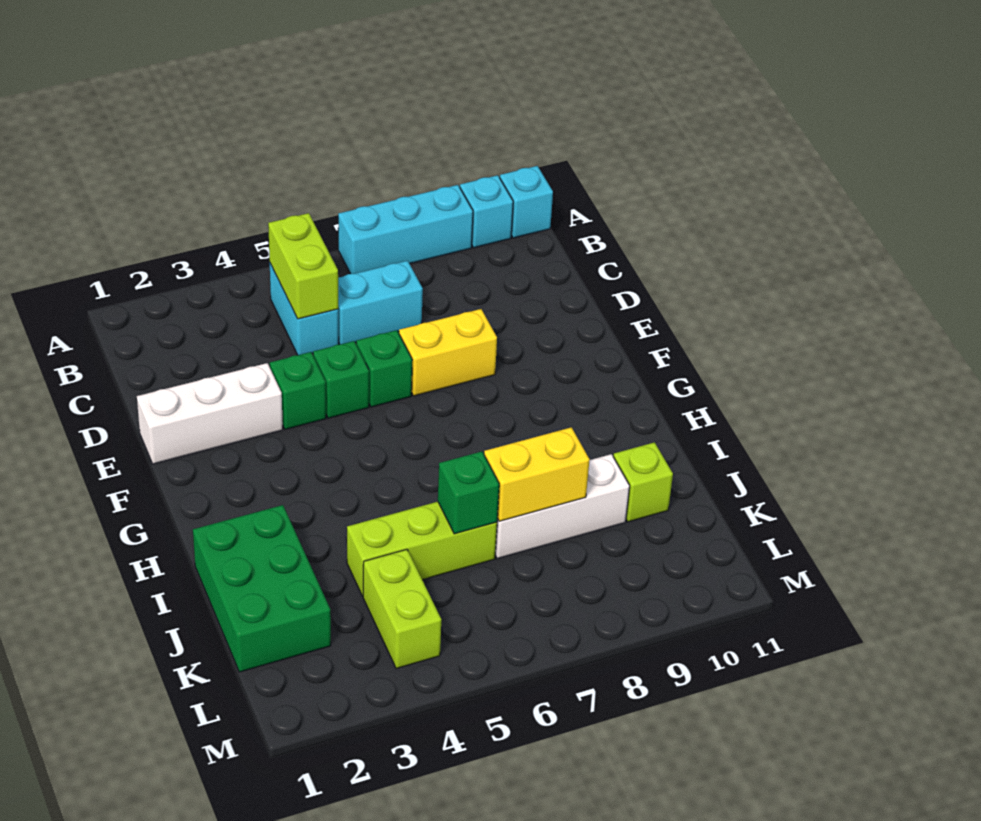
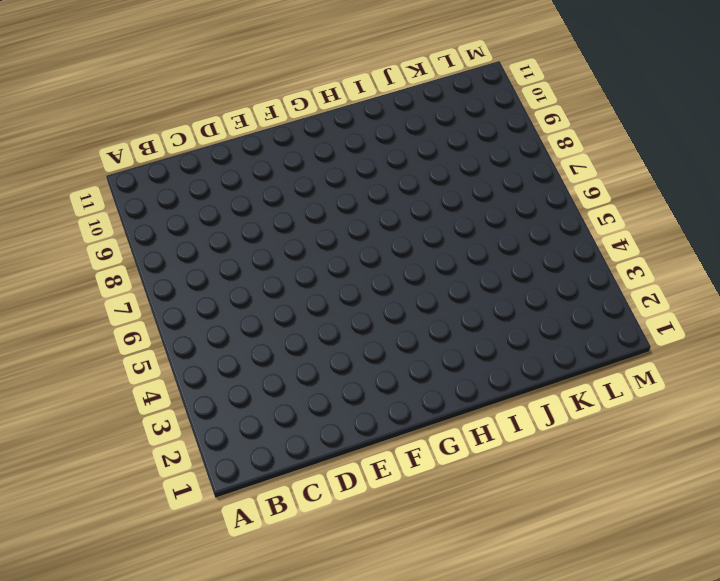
none -> cyan brick A7:A9 level 1
none -> cyan brick A10 level 1
none -> cyan brick A11 level 1

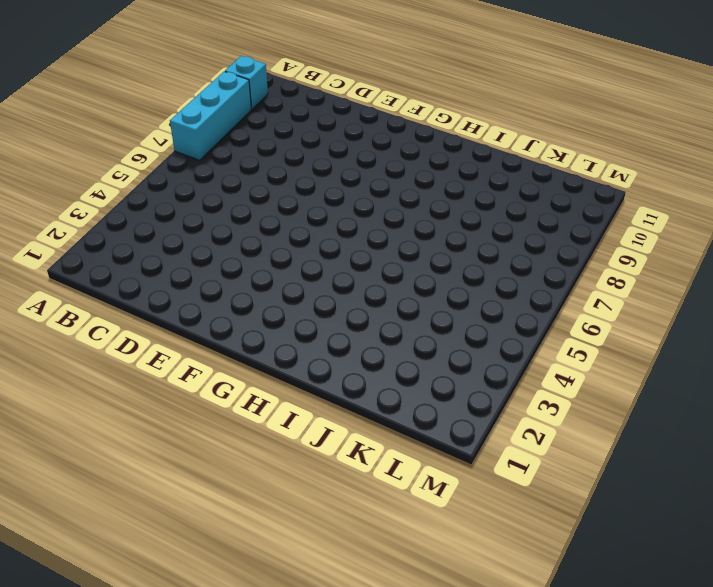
none -> cyan brick A11 level 1
none -> cyan brick B5:C5 level 1
none -> cyan brick C6:C7 level 1

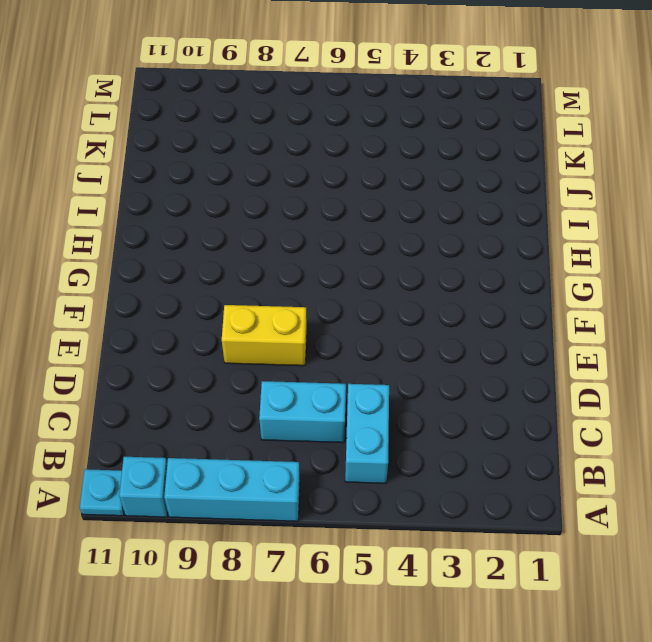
cyan plate A11 level 1 -> cyan brick A11 level 1
none -> white brick E1:E3 level 1
none -> green brick E4 level 1
none -> green brick E5 level 1

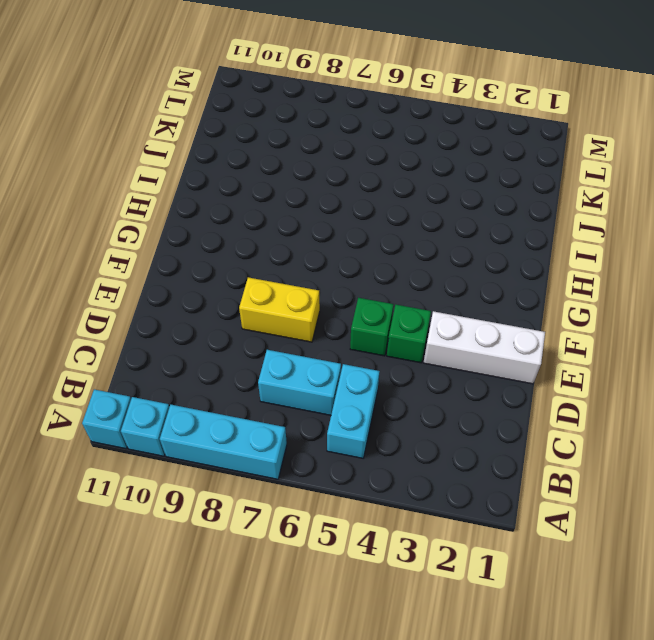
none -> green brick E6 level 1
none -> green brick I1:K2 level 1
none -> lime brick J4:J6 level 1

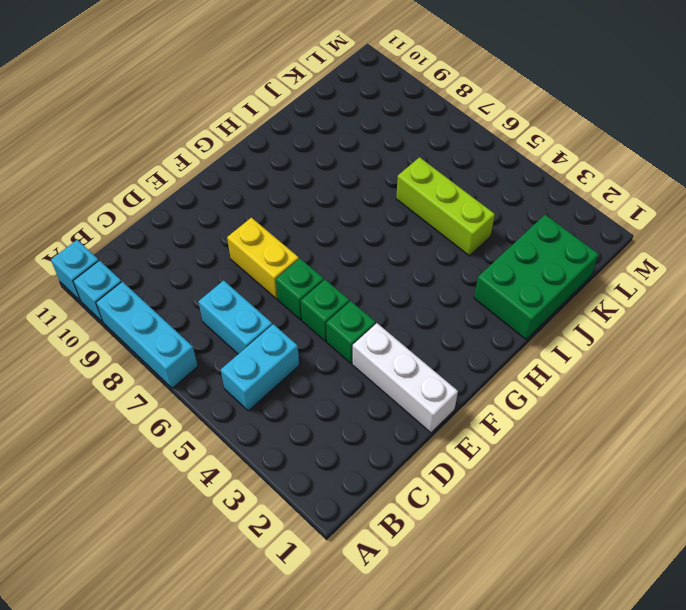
none -> white brick J7:J9 level 1
none -> lime brick J10 level 1
none -> lime brick K4:L4 level 1

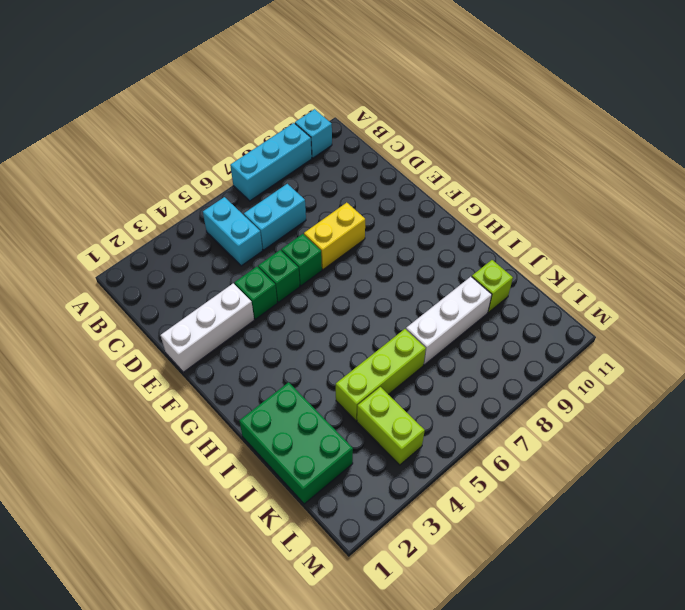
none -> cyan brick A11 level 1
none -> lime brick B5:C5 level 2
none -> green brick J6 level 2

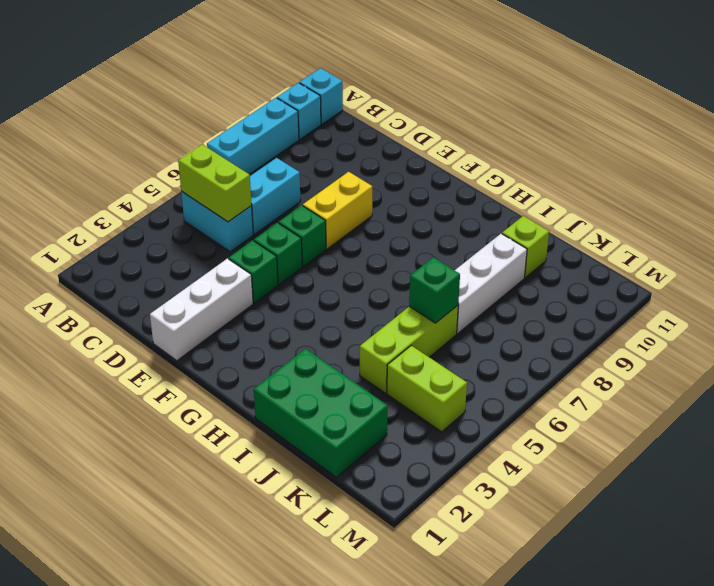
none -> yellow brick J7:J8 level 2

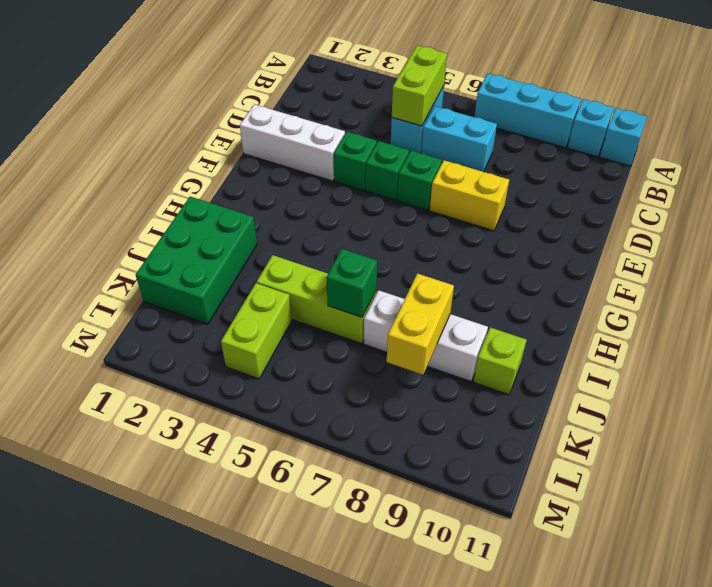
yellow brick J8:K8 level 2 -> yellow brick J7:J8 level 2

